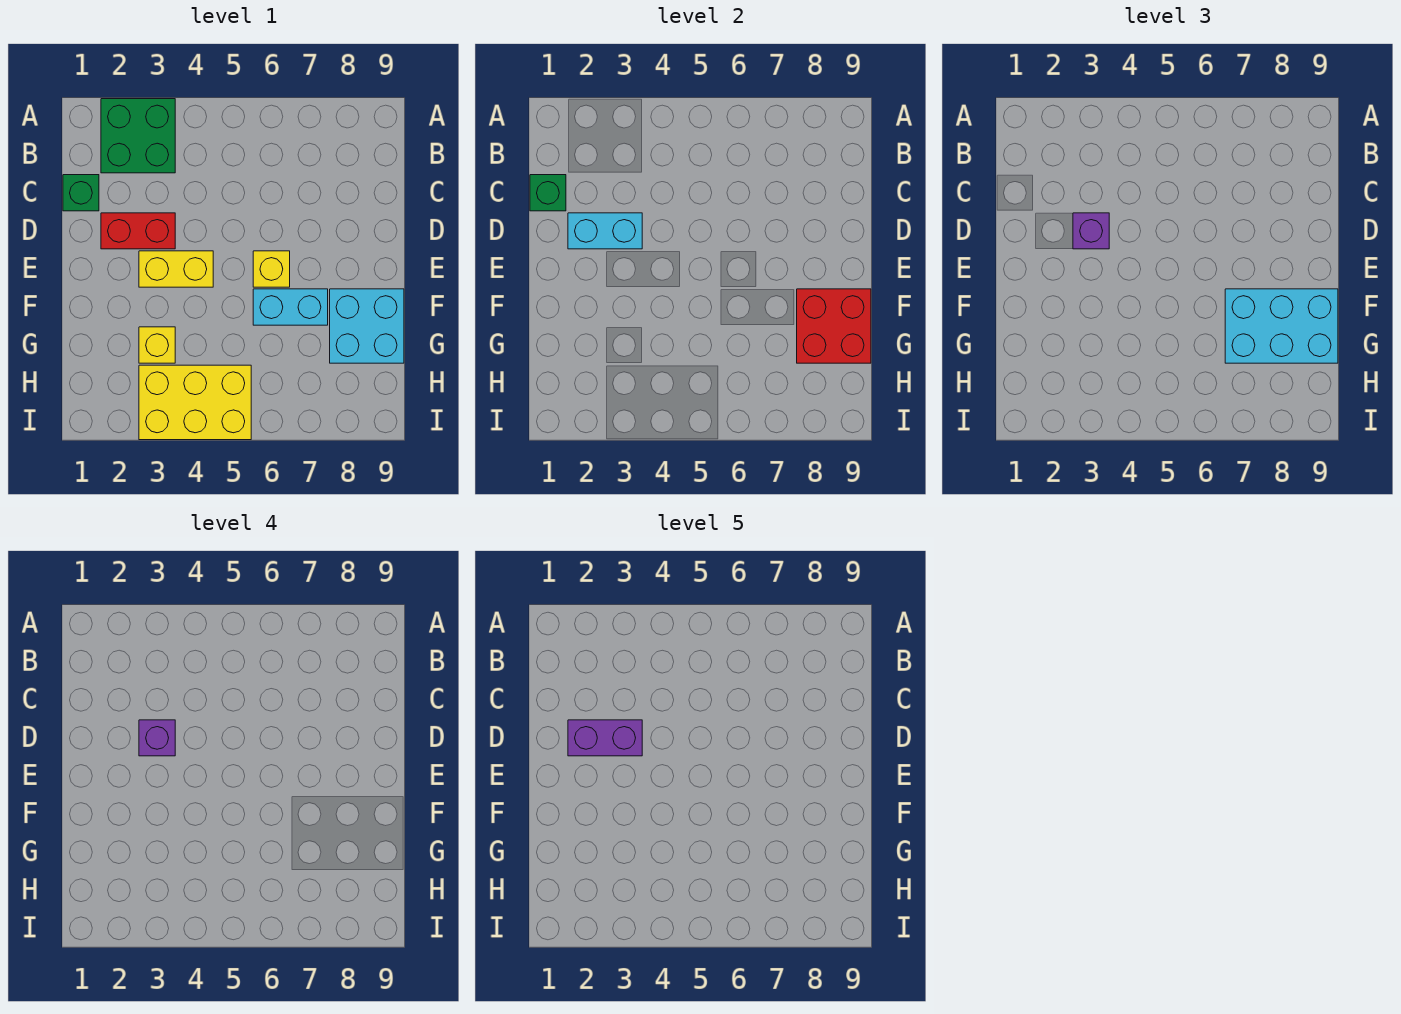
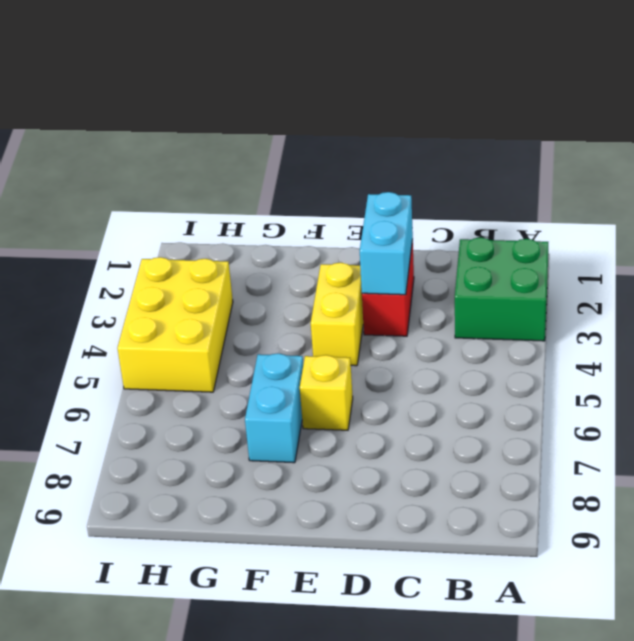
none -> green brick C1 level 1
none -> cyan brick F8:G9 level 1
none -> yellow brick G3 level 1

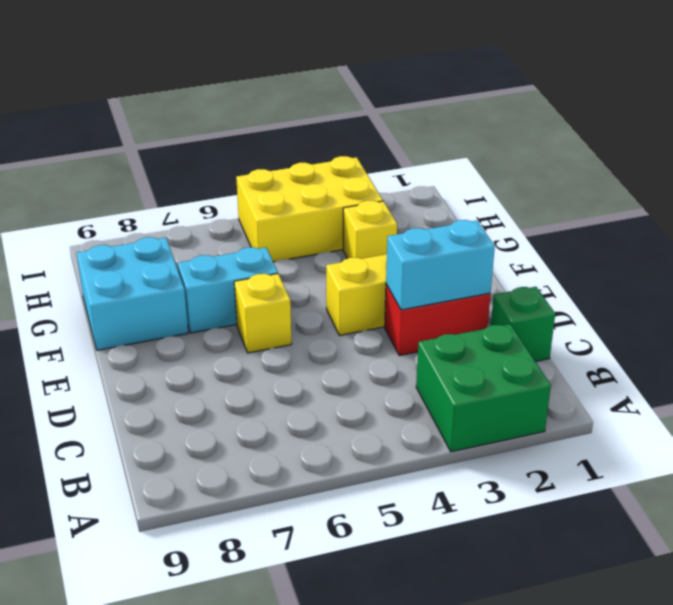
none -> green brick C1 level 2
none -> red brick F8:G9 level 2
none -> purple brick D3 level 3

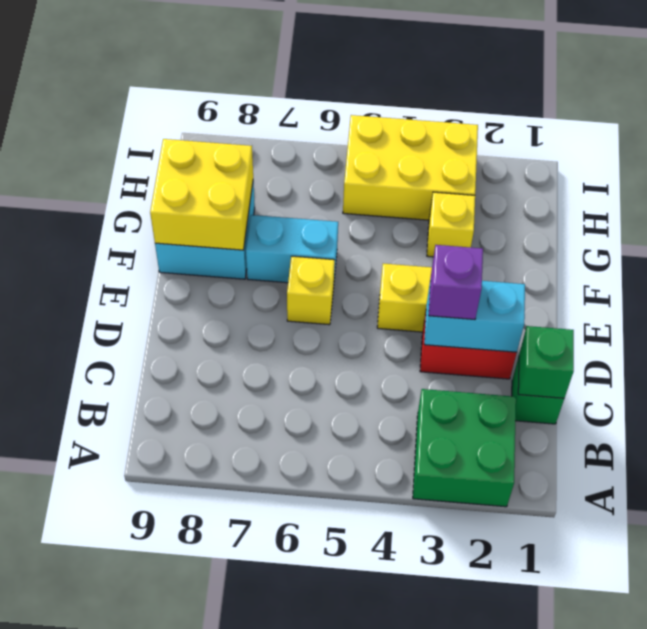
yellow brick F8:G9 level 2 -> red brick F8:G9 level 2
none -> cyan brick F7:G9 level 3
none -> purple brick D3 level 4
none -> purple brick D2:D3 level 5

